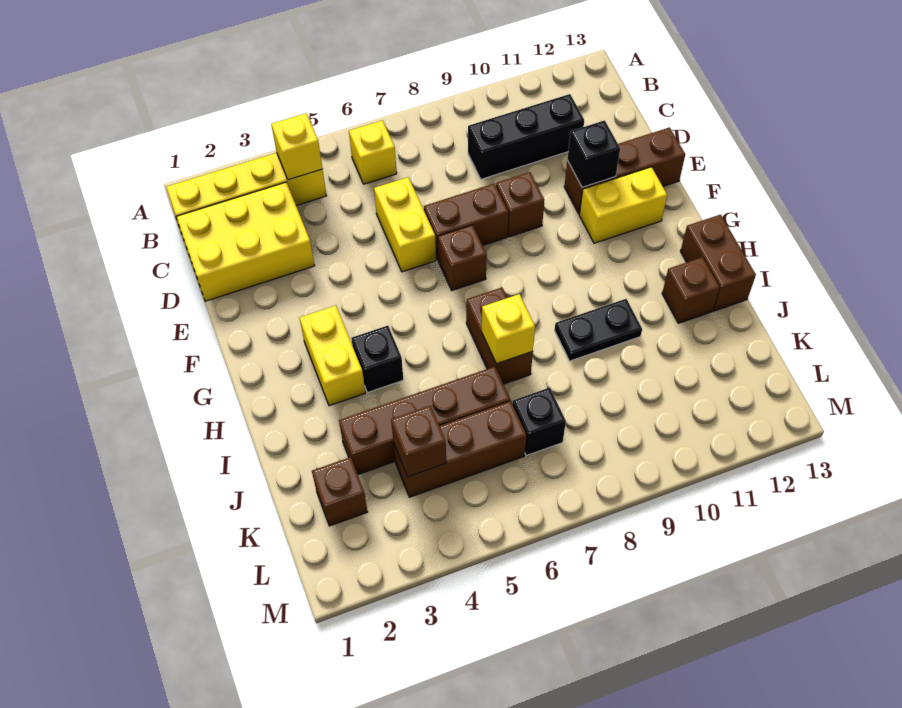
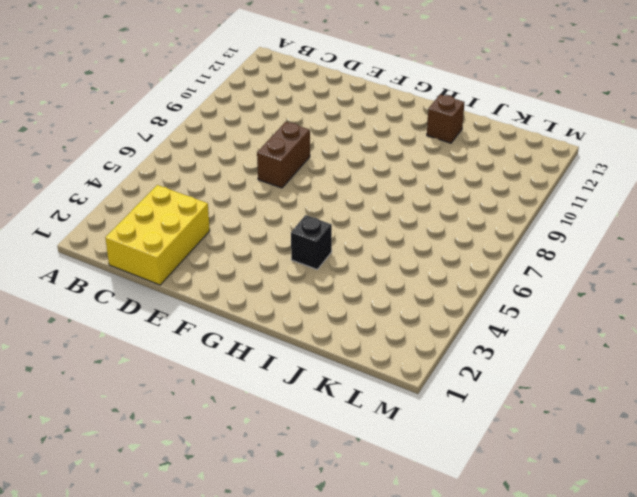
none -> yellow brick B1:B4 level 1
none -> yellow brick B6 level 1
none -> black brick C9:C11 level 1

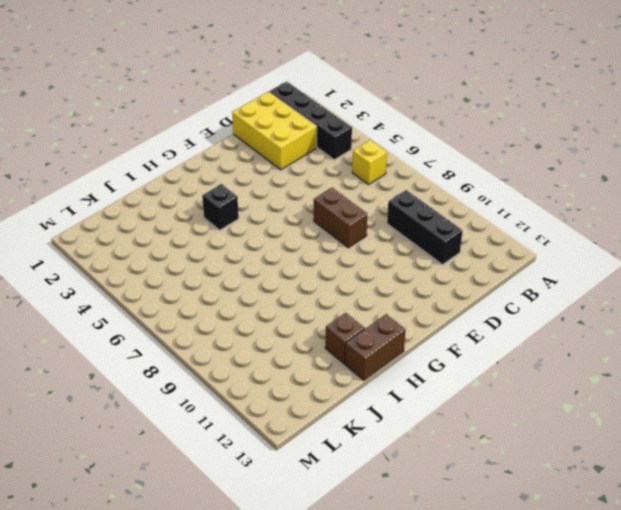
black brick B1:B4 level 1 -> yellow brick B1:B4 level 1
none -> yellow brick D6:E6 level 1
none -> brown brick E9 level 1
none -> brown brick E11:E13 level 1

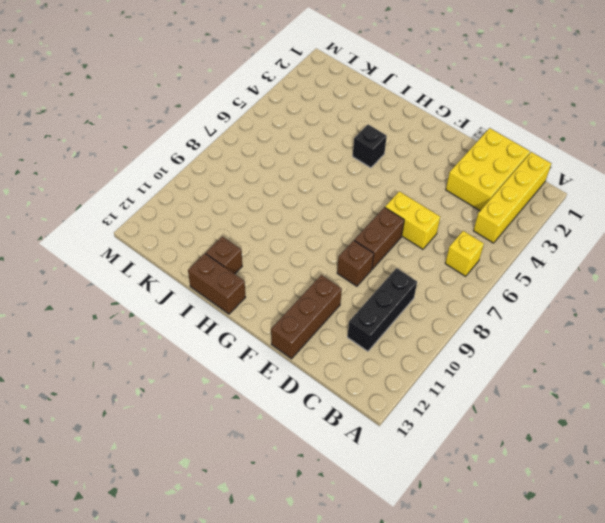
none -> brown brick F7 level 1
none -> yellow brick F11:F12 level 1
none -> yellow brick G3:H3 level 1

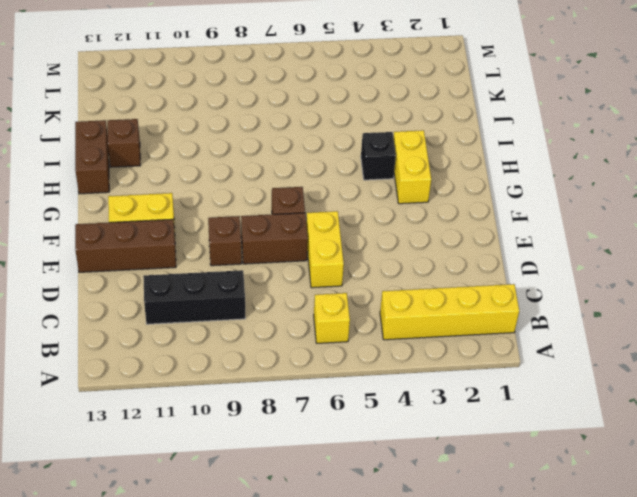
none -> yellow brick C1:D3 level 1
none -> brown brick H7:I7 level 1
none -> black plate I9:I10 level 1

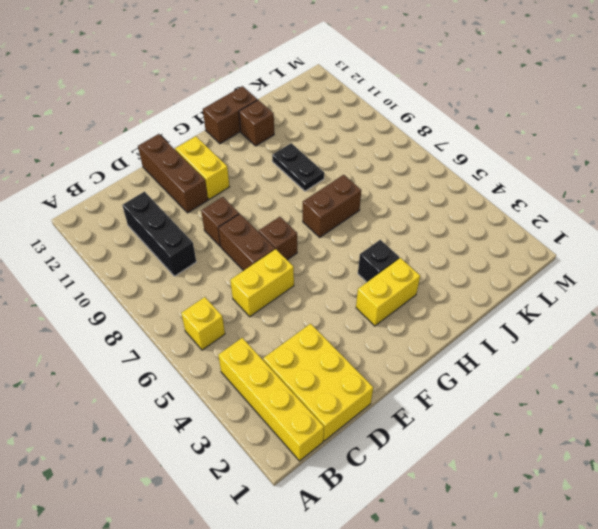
none -> brown brick J3:J6 level 1
none -> brown brick K2 level 1
none -> brown brick K4:K6 level 1

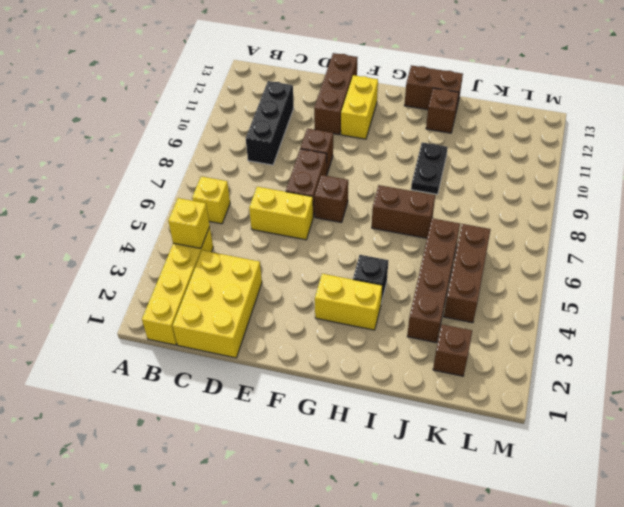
none -> black brick K7 level 1
none -> black brick E11 level 2
none -> yellow brick I7 level 2

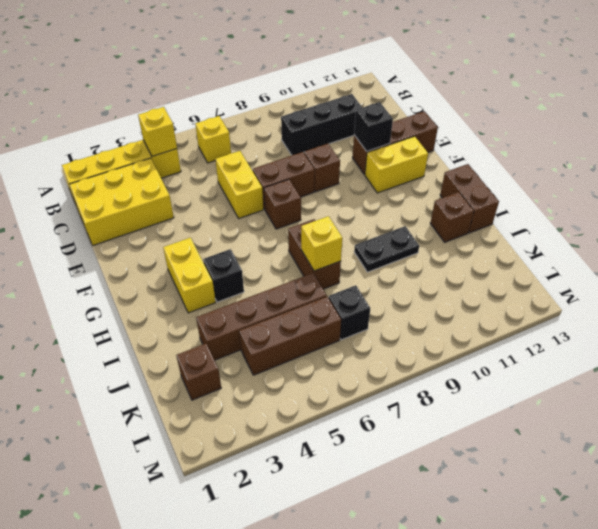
none -> brown brick K4 level 2

